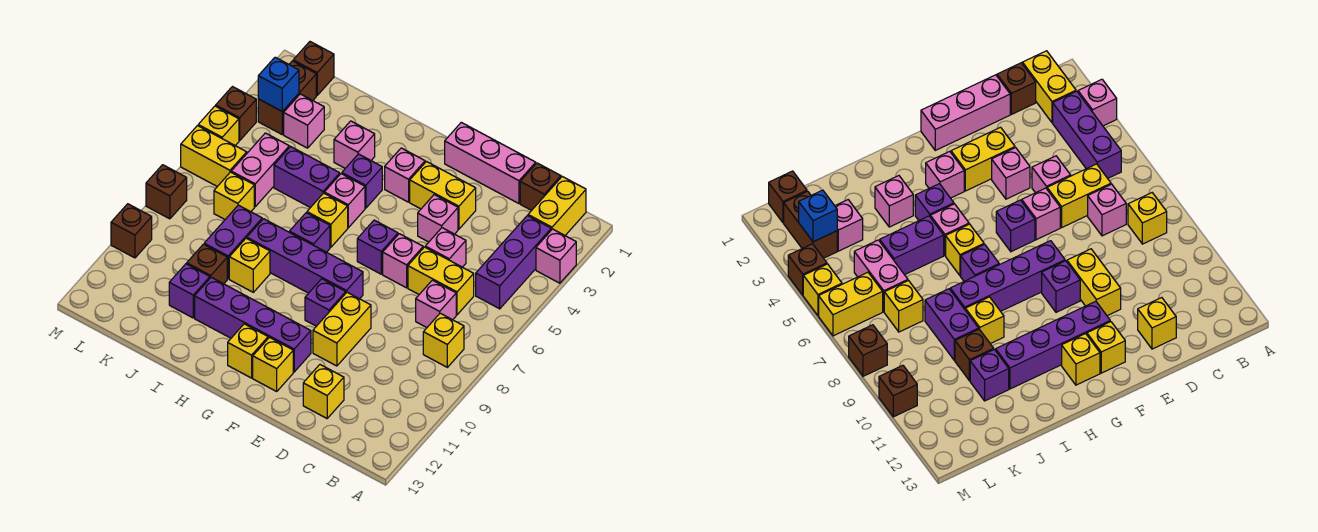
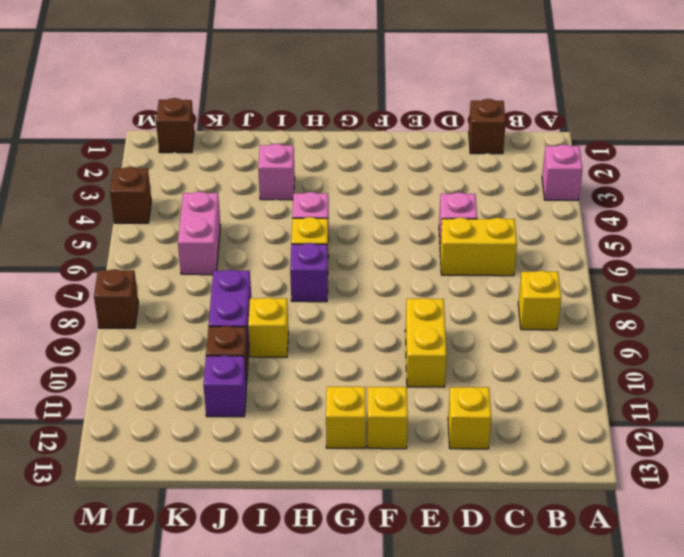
none -> yellow brick B1:B2 level 1
none -> purple brick B3:B5 level 1
none -> pink brick C7 level 1
none -> pink brick D1:F1 level 1

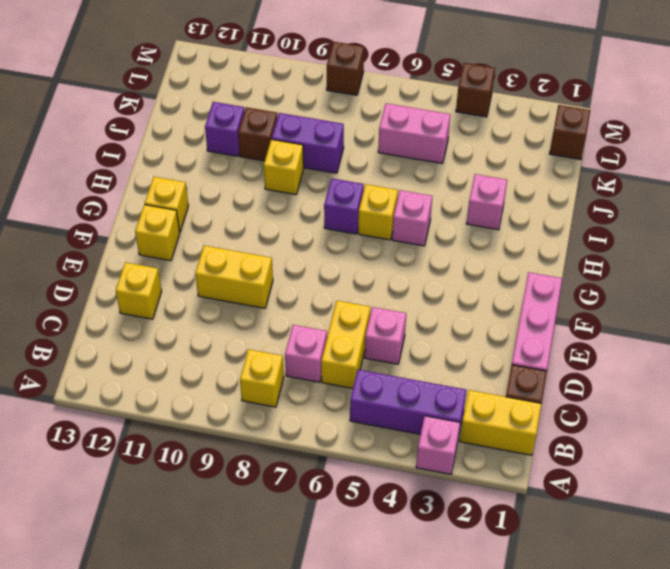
none -> yellow brick E3:F3 level 1
none -> pink brick E4 level 1
none -> pink brick E6 level 1
none -> purple brick F6 level 1

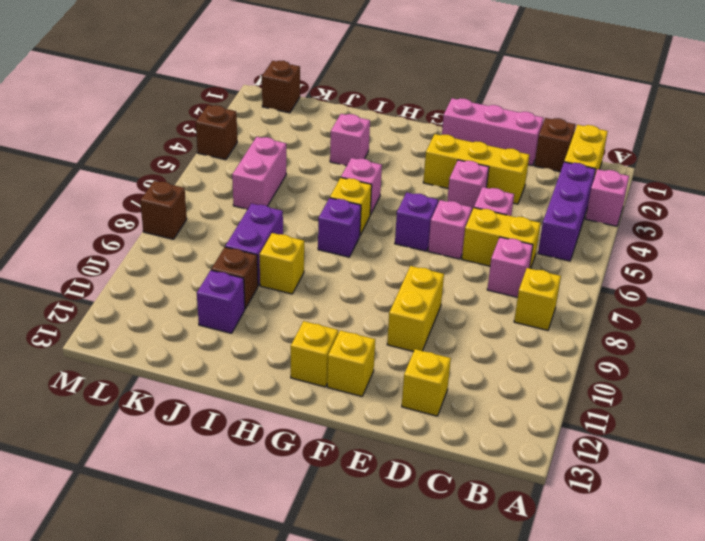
yellow brick D3:F3 level 1 -> yellow brick E3:F3 level 1
none -> purple brick F8:I8 level 1
none -> purple brick F9 level 1
none -> purple brick F11:I11 level 1
none -> pink brick G3 level 1

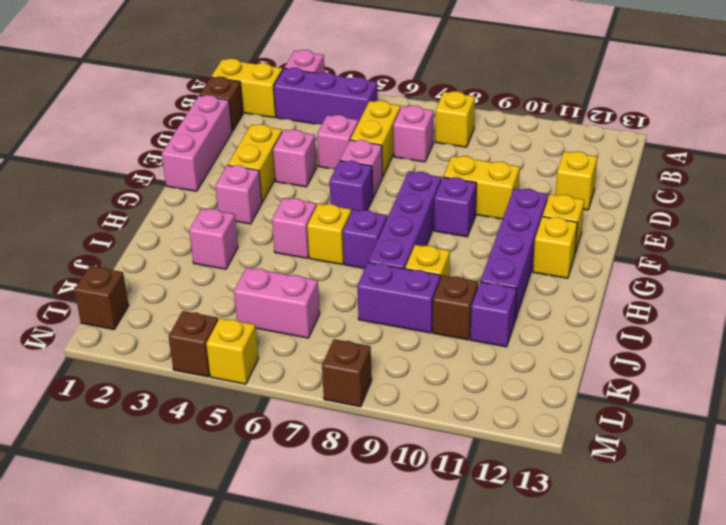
none -> purple brick H4 level 1
none -> purple brick I5:J5 level 1
none -> pink brick K3 level 1
none -> yellow brick K7 level 1

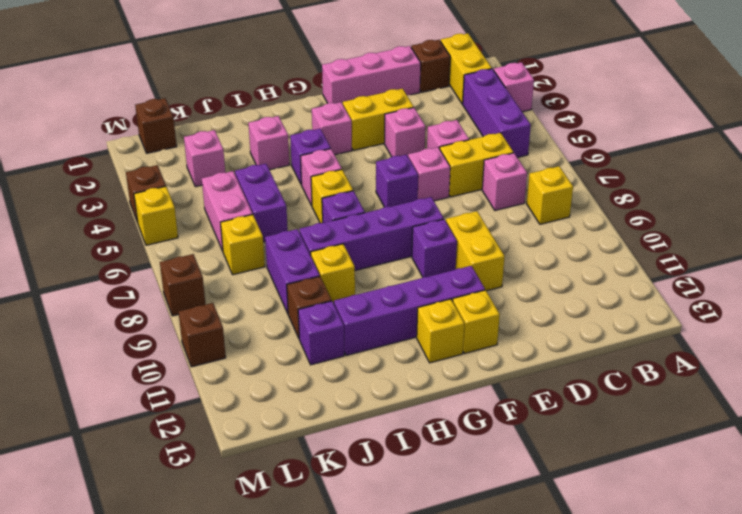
purple brick J5:J6 level 1 -> purple brick I5:J5 level 1
none -> yellow brick D12 level 1
none -> brown brick L2:L3 level 1
none -> yellow brick L6:M6 level 1
none -> blue brick L3 level 2

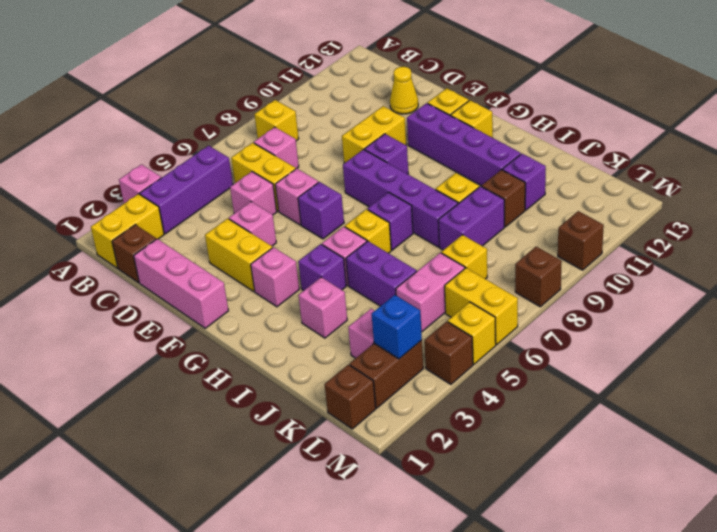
yellow cone D12 level 1 -> yellow brick D12 level 1

